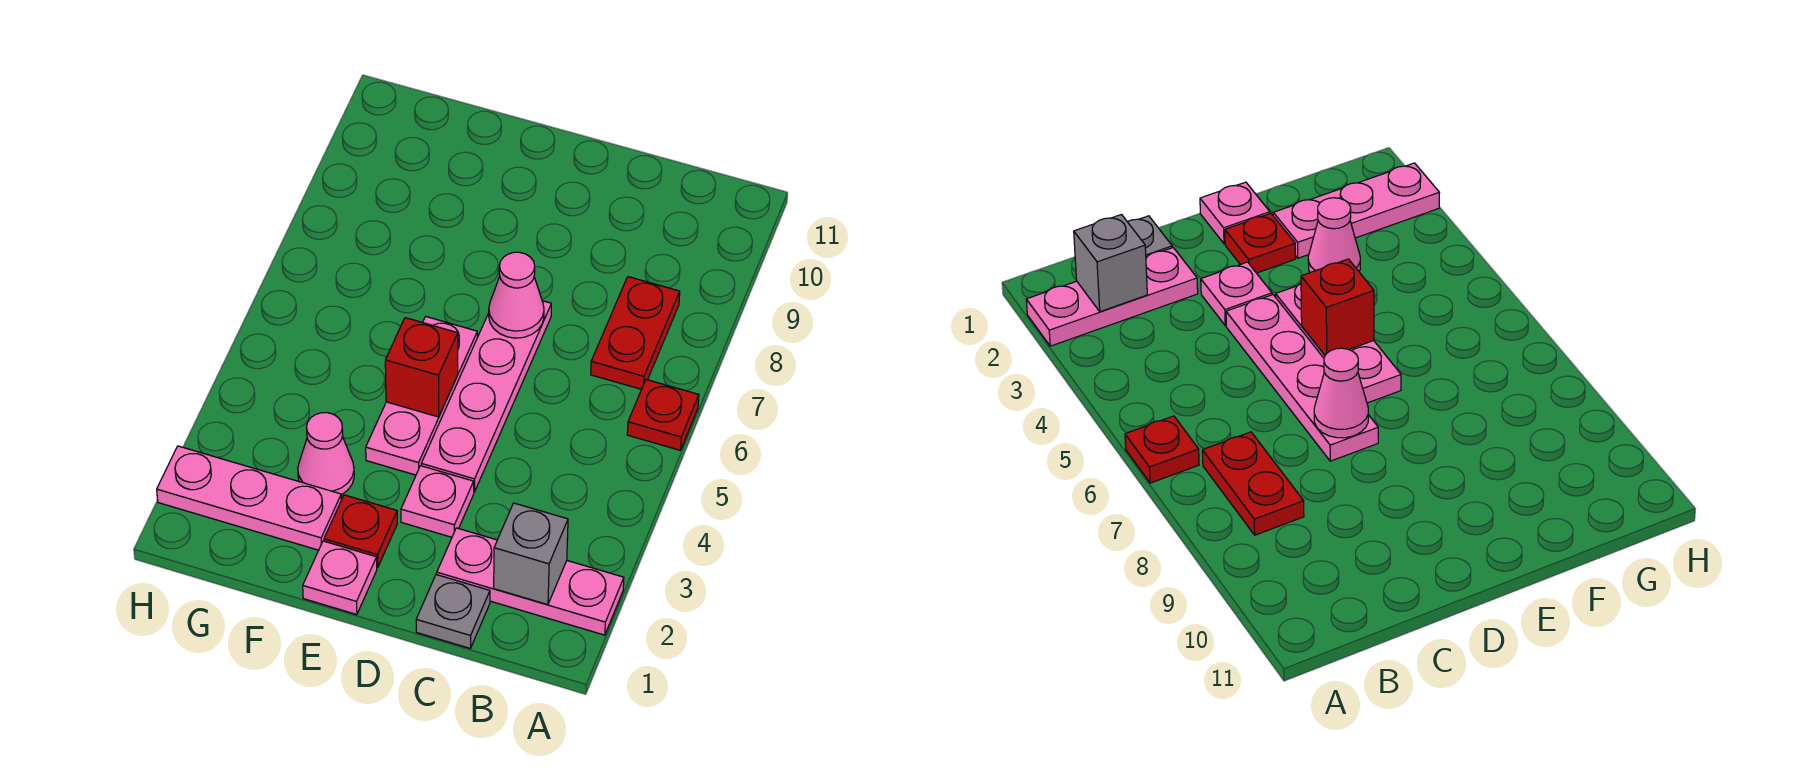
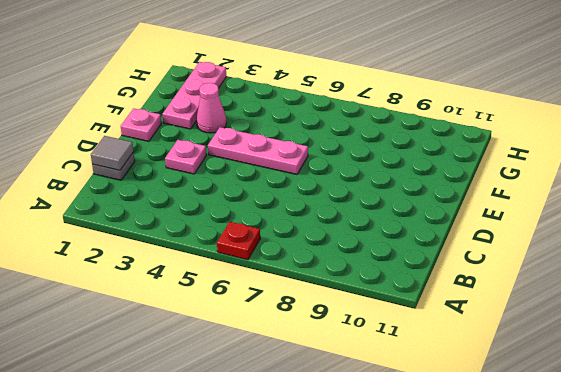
grey tile C1 level 2 -> none
none -> pink plate A2:C2 level 1
none -> red plate B7:B8 level 1
none -> pink plate D4:D7 level 1

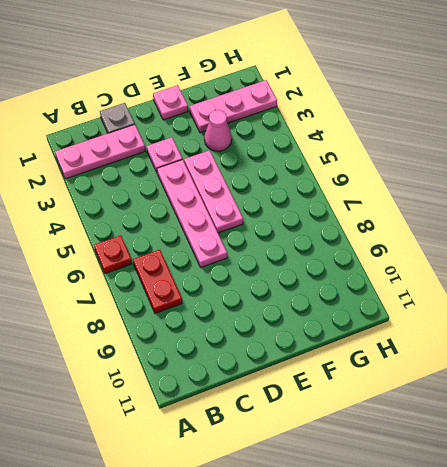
none -> red plate E2 level 1
none -> grey brick B2 level 2
none -> pink cone D7 level 2

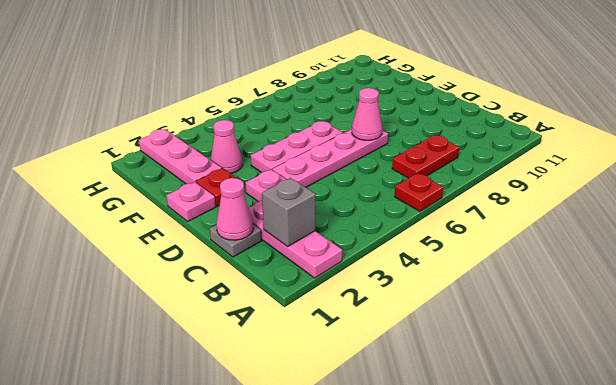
pink cone C1 level 2 -> none
none -> red brick E5 level 2

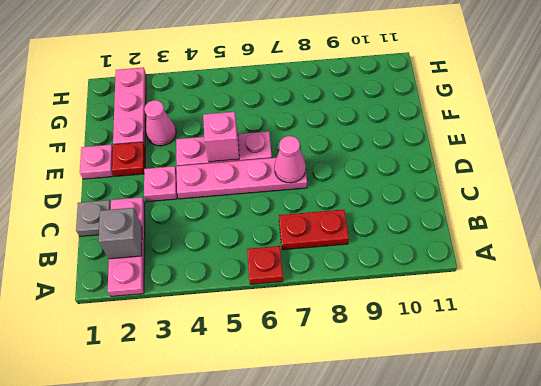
pink brick E5 level 2 -> red brick E5 level 2

